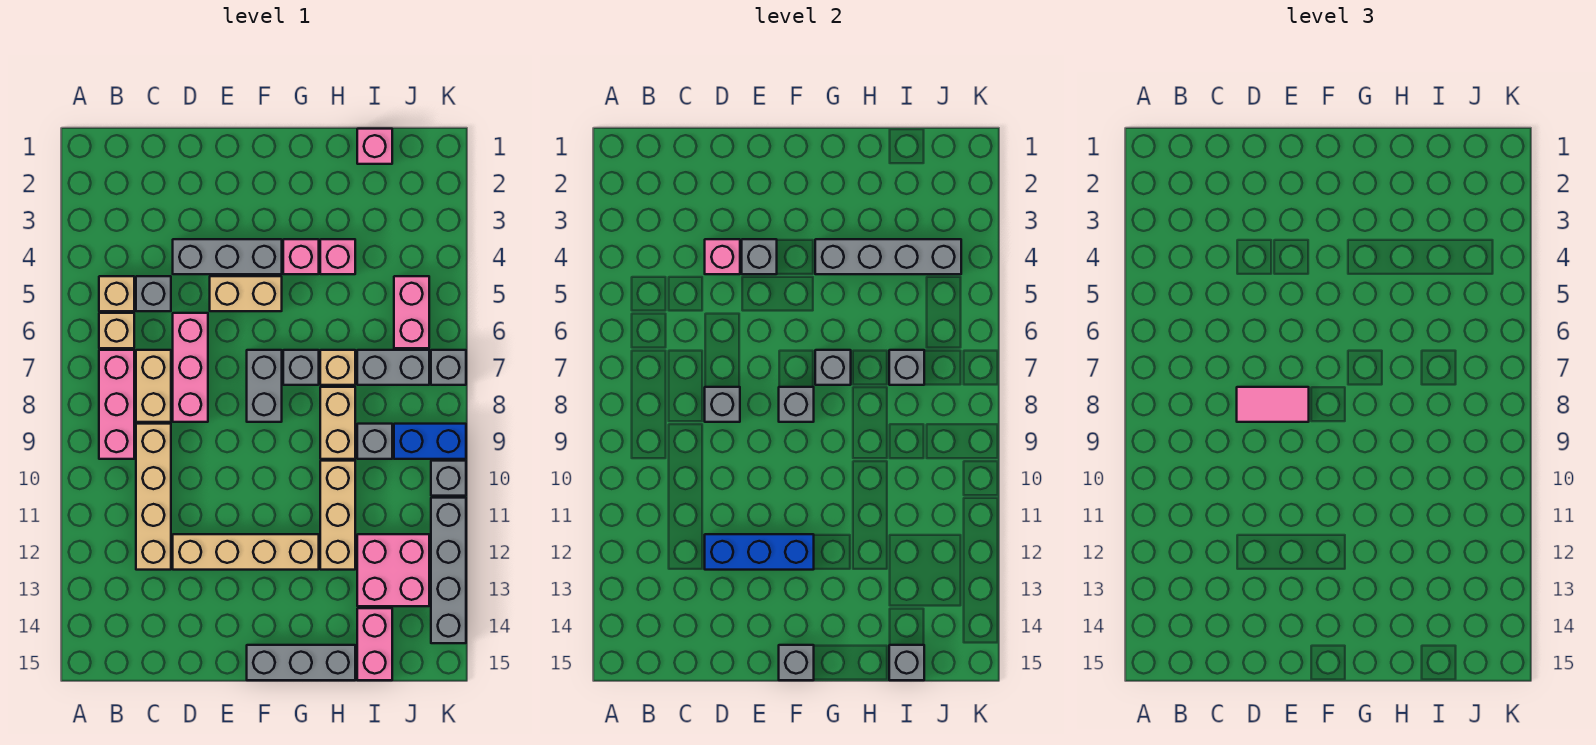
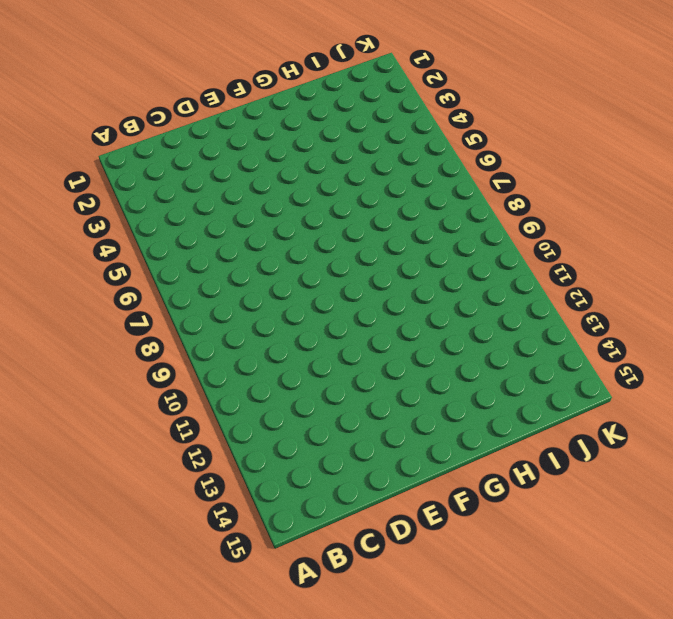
none -> tan brick B5 level 1
none -> tan brick B6 level 1
none -> pink brick B7:B9 level 1
none -> grey brick C5 level 1

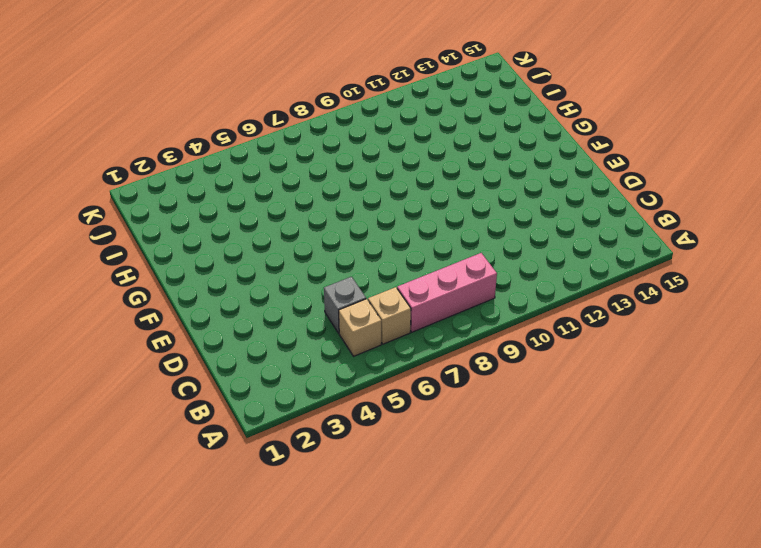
none -> tan brick C7:C8 level 1
none -> tan brick C9:C12 level 1
none -> grey brick D4:F4 level 1
none -> pink brick D6:D8 level 1

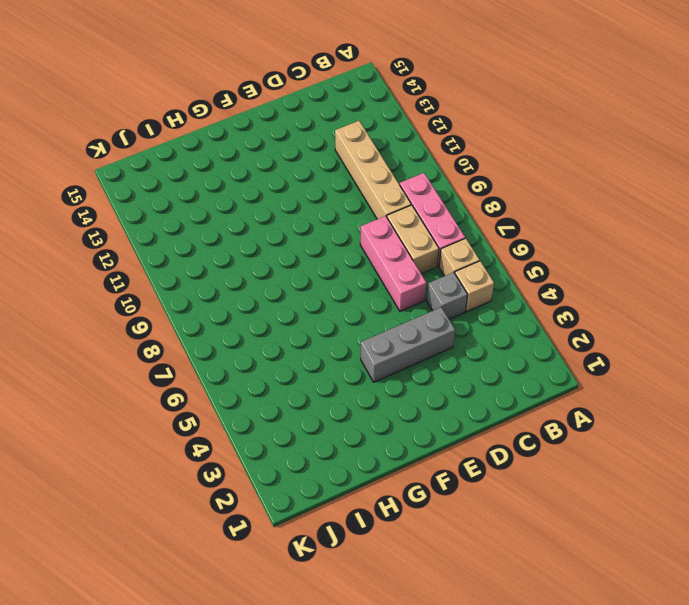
none -> tan brick D12:G12 level 1
none -> tan brick E5:F5 level 1
none -> grey brick F7:F8 level 1
none -> grey brick F15:H15 level 1

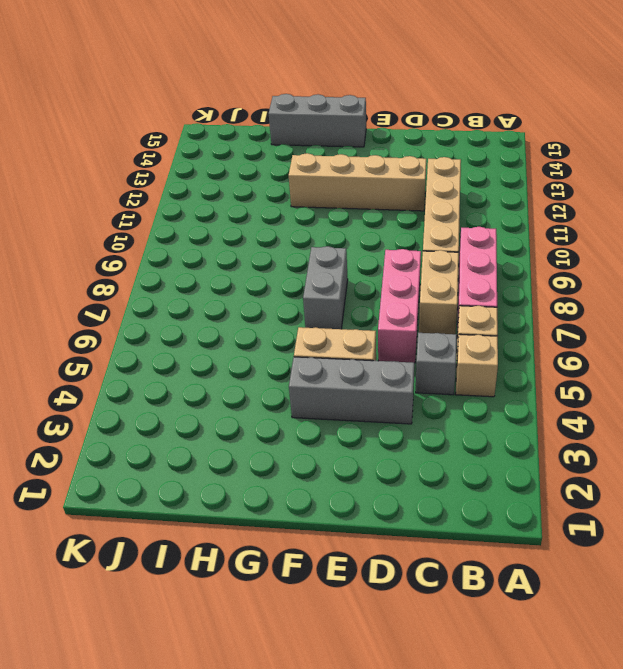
none -> pink brick G4 level 1
none -> grey brick G7 level 1
none -> pink brick H4 level 1
none -> tan brick H7 level 1

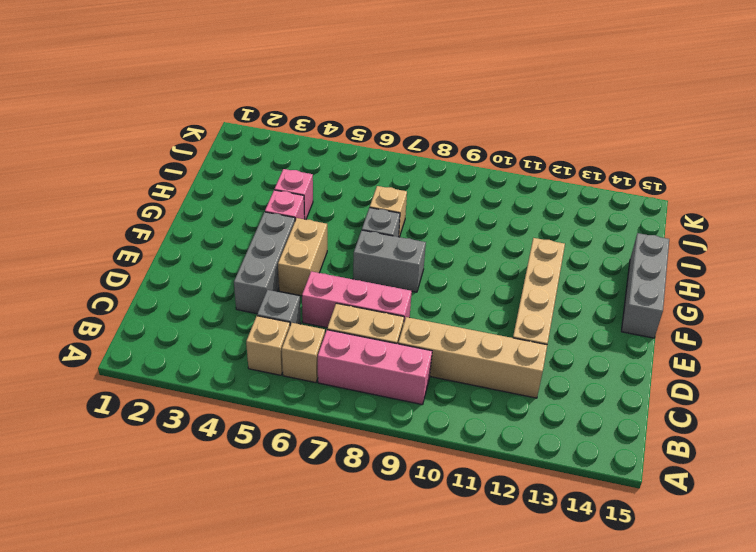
none -> tan brick H8:H9 level 1
none -> tan brick H10:H12 level 1
none -> pink brick I1 level 1
none -> grey brick I7:J7 level 1

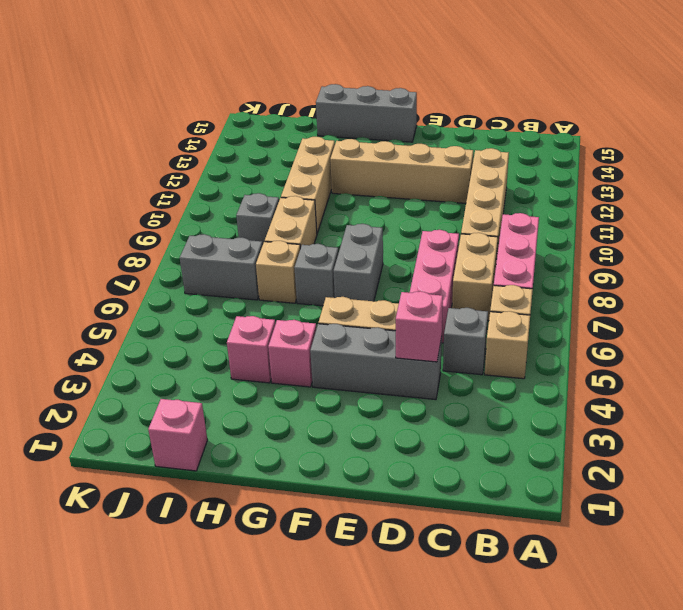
none -> pink brick I12:J13 level 1
none -> pink brick I14:I15 level 1
none -> pink brick J5:J6 level 1
none -> blue brick J9:K9 level 1

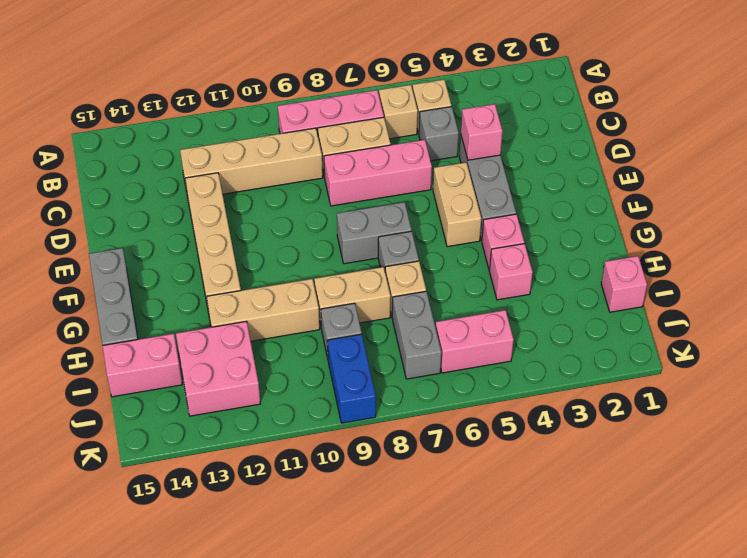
none -> grey brick K7 level 1
none -> grey brick K10 level 1
none -> grey brick K11:K14 level 1
none -> grey brick D8 level 2

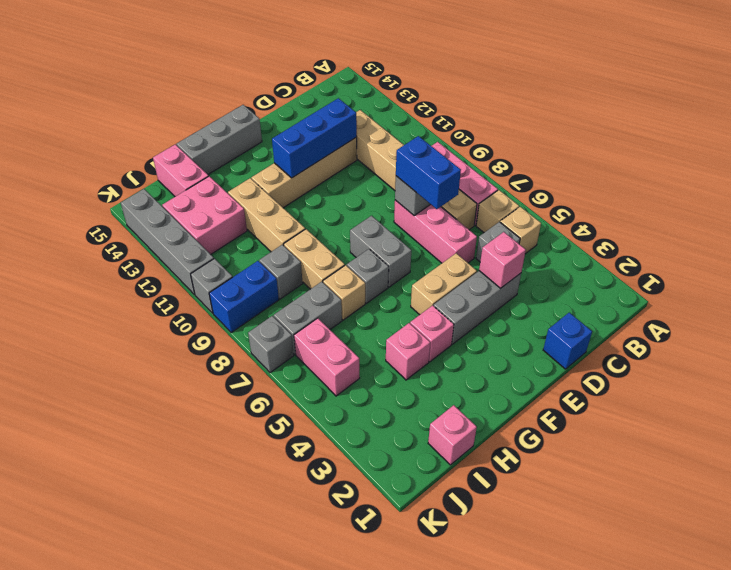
blue brick D1 level 1 -> none
blue brick D7:D8 level 3 -> pink tile D8:E8 level 3
none -> grey brick E4 level 2
none -> grey brick F8 level 2
none -> grey brick F15 level 2
none -> grey brick G4:J4 level 2

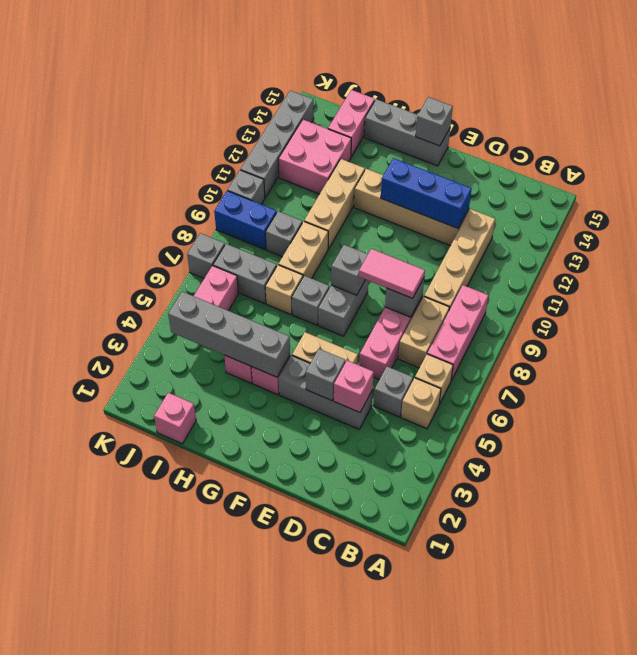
none -> grey brick G7 level 2
none -> grey brick I7 level 2
none -> grey brick I15 level 2

